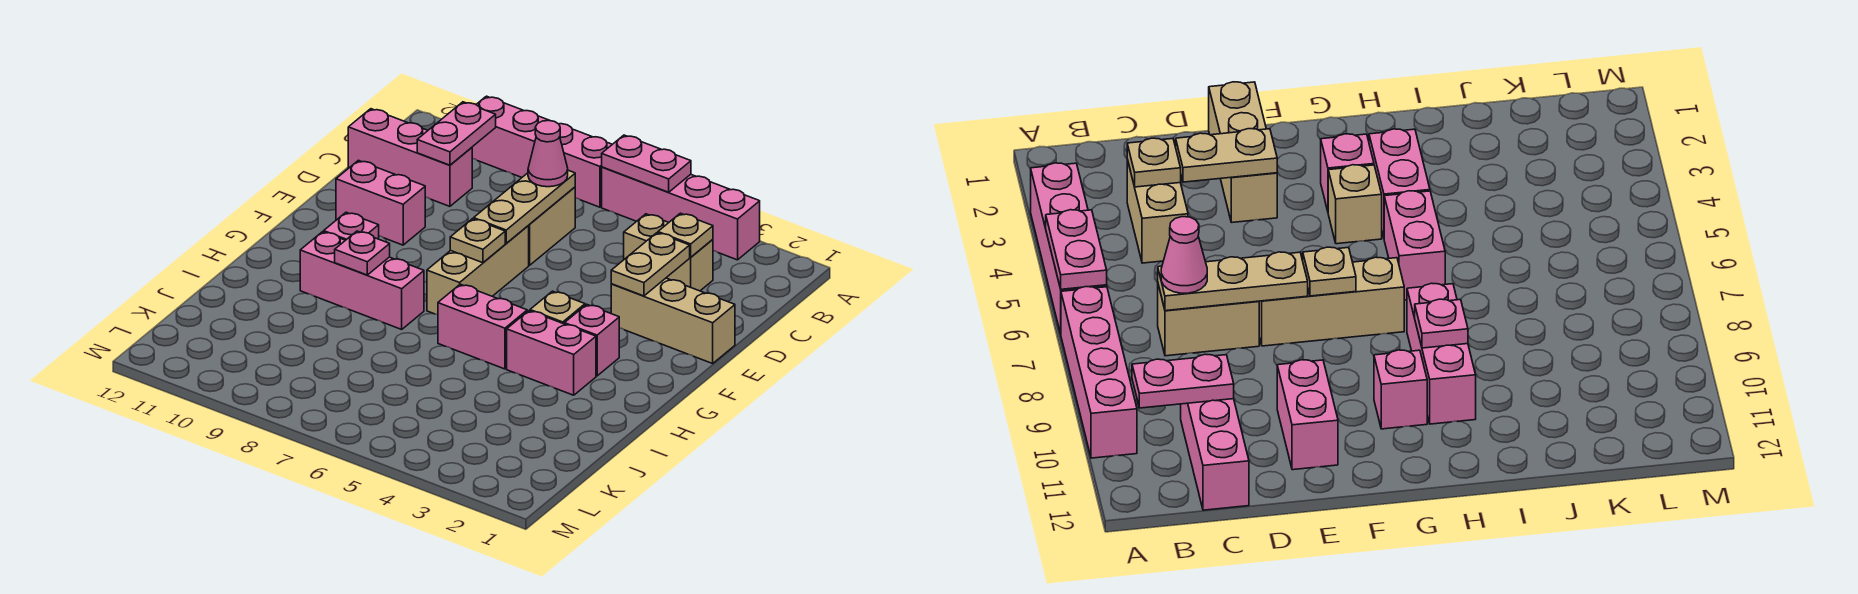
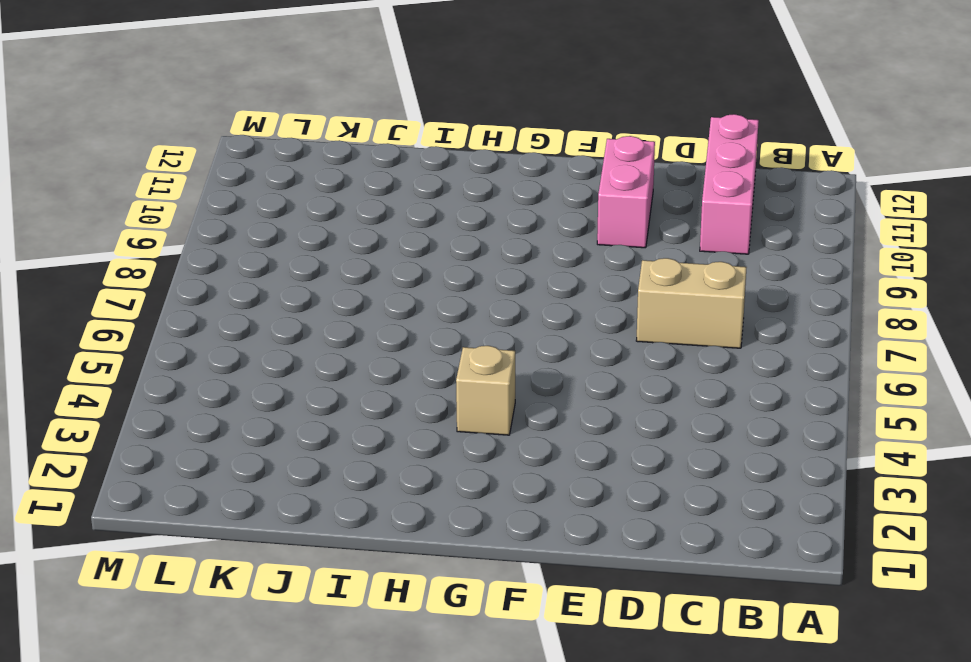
none -> pink brick A3:A6 level 1
none -> pink brick A7:A10 level 1
none -> tan brick C3:C4 level 1

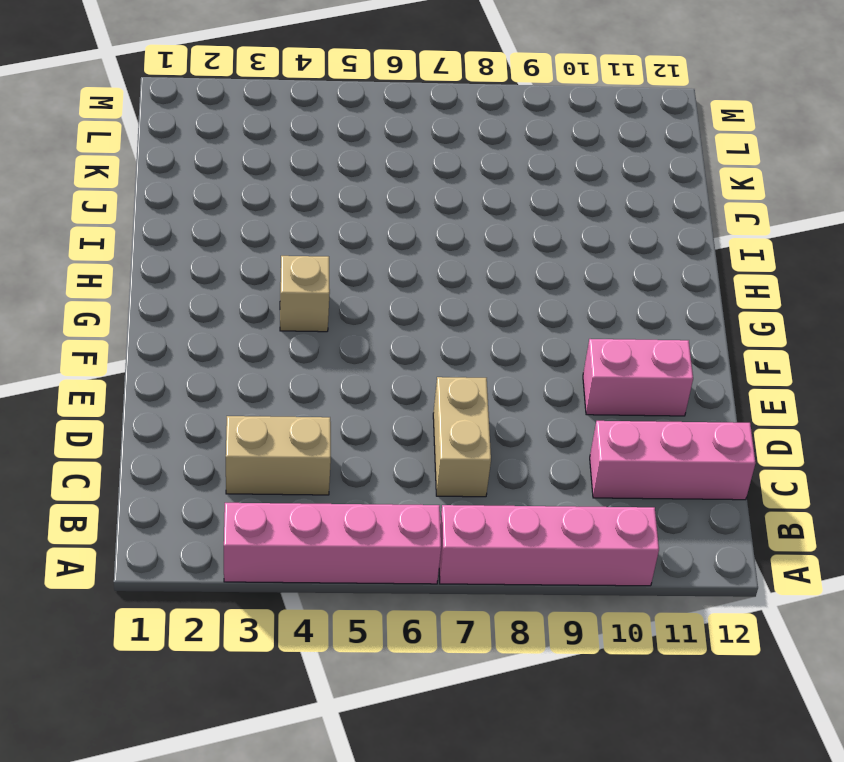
none -> tan brick E1:E3 level 1
none -> tan brick E7:G7 level 1
none -> pink brick G3 level 1

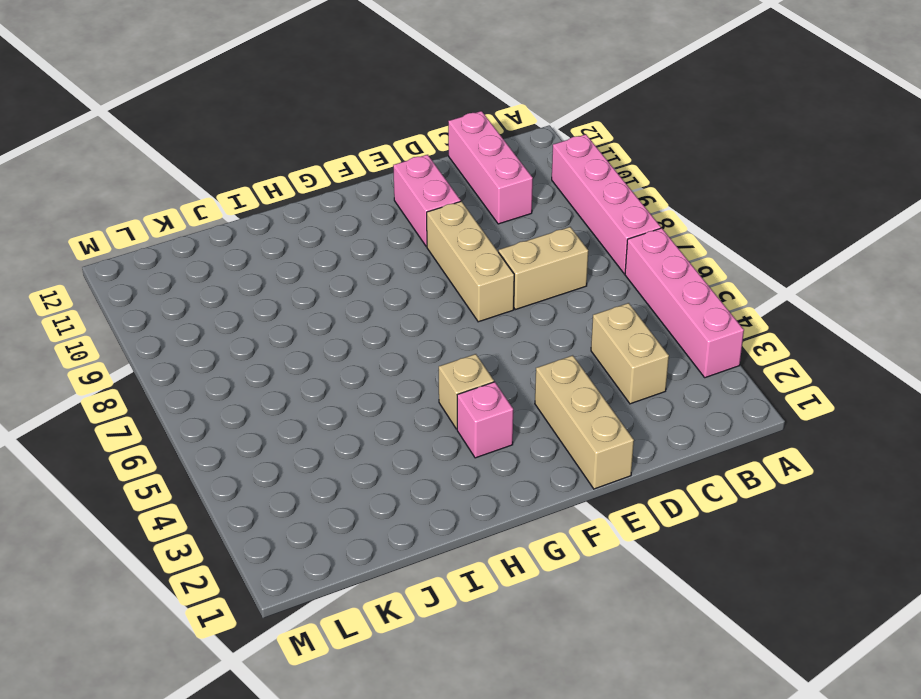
tan brick E7:E9 level 1 -> tan brick E7:G7 level 1
none -> pink brick G10 level 1
none -> pink brick H3:H4 level 1
none -> pink brick H5:H6 level 1

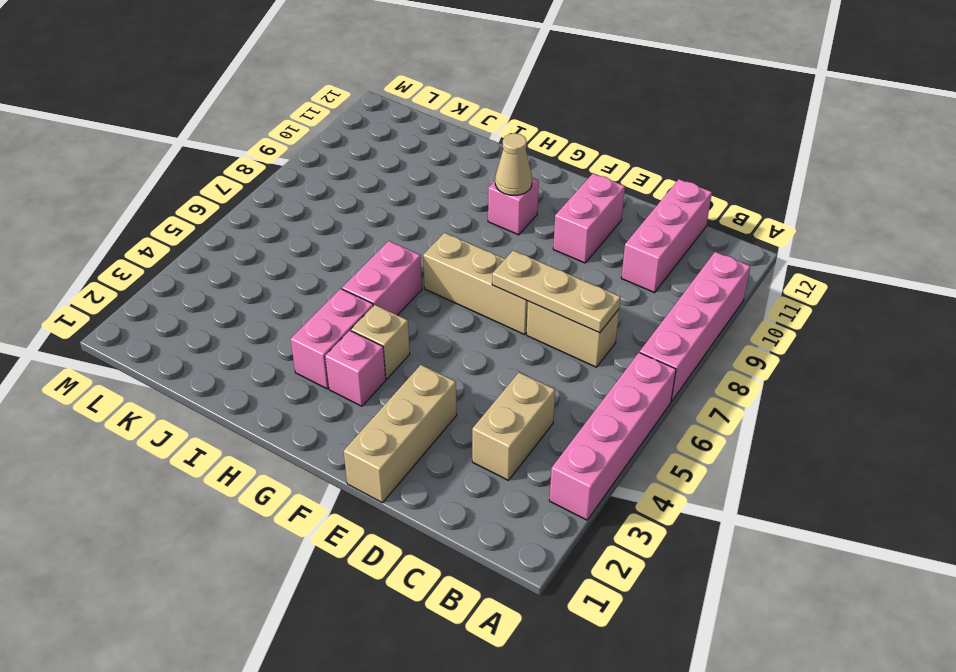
tan cone G10 level 2 -> none
none -> pink brick H8:H10 level 1
none -> pink plate A5:A6 level 2
none -> pink plate B10:C10 level 2

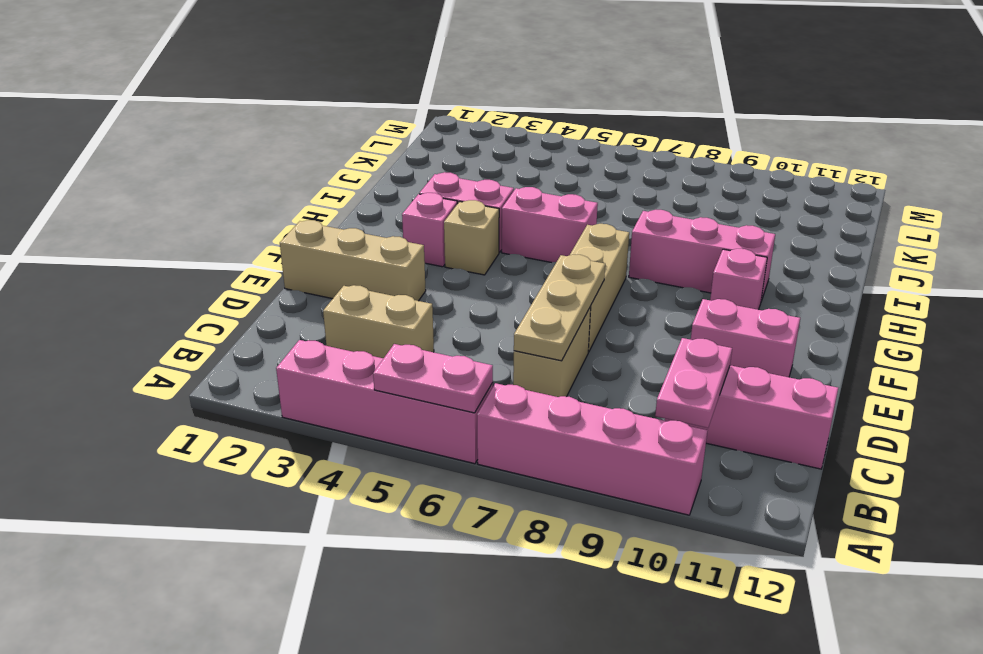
none -> tan plate C3 level 2
none -> tan plate D3:E3 level 2
none -> tan plate F7 level 2

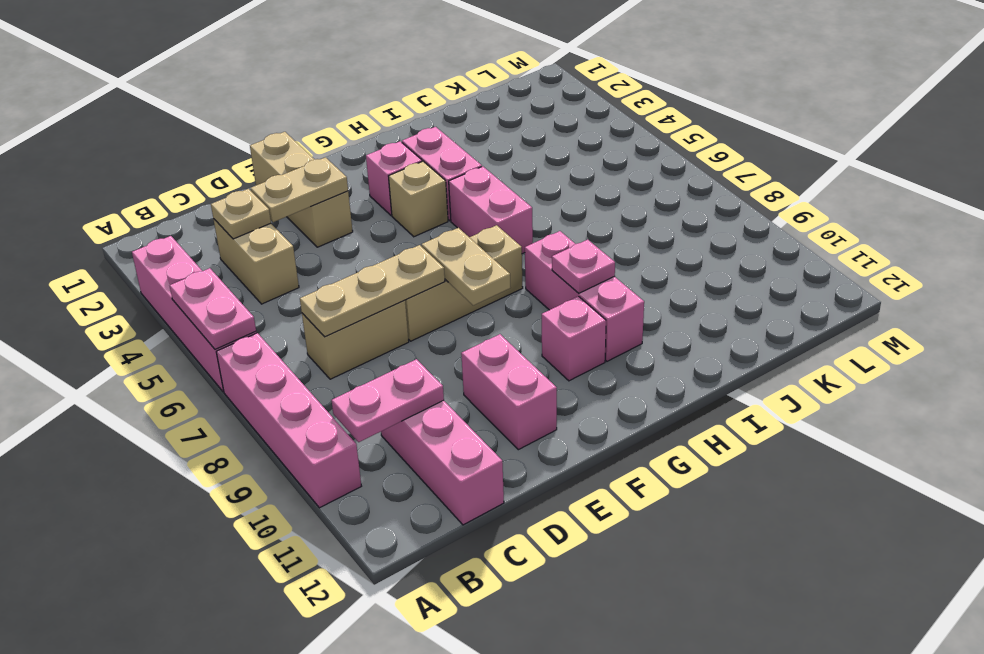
tan plate F7:F8 level 2 -> tan plate F7 level 2
none -> pink cone C7 level 3

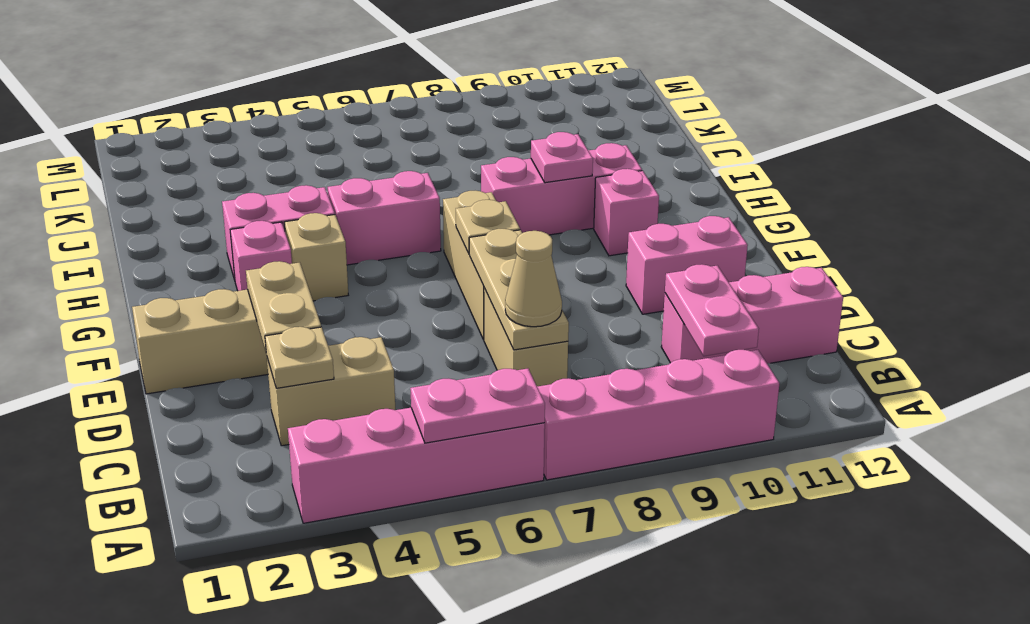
tan cone C7 level 3 -> pink cone C7 level 3

